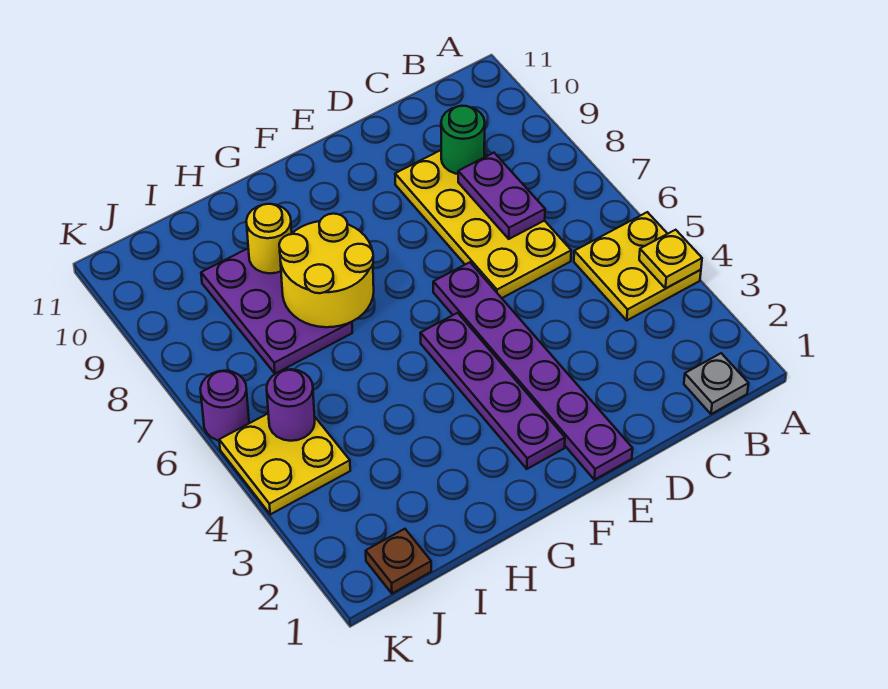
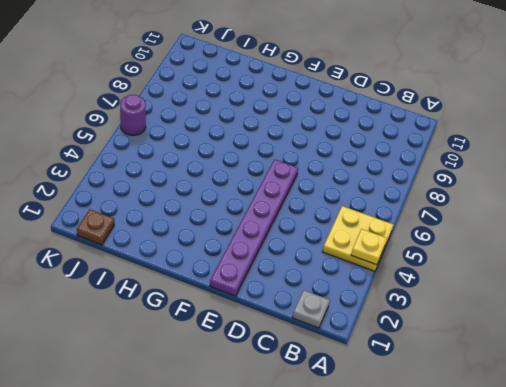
none -> yellow plate C6:D9 level 1
none -> purple plate F2:F5 level 1
none -> purple plate H7:I9 level 1

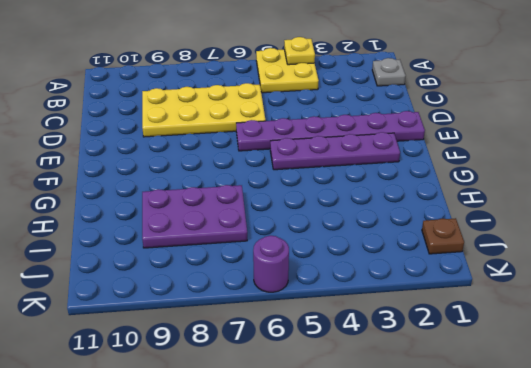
none -> yellow plate J4:K5 level 1
none -> purple plate C7:C8 level 2
none -> green round brick C9 level 2

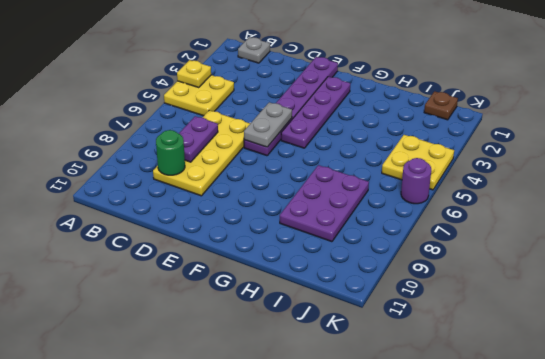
grey plate E5:E6 level 2 -> none
none -> yellow round brick G7:H8 level 2
none -> yellow round brick H9 level 2
none -> purple round brick J5 level 2

